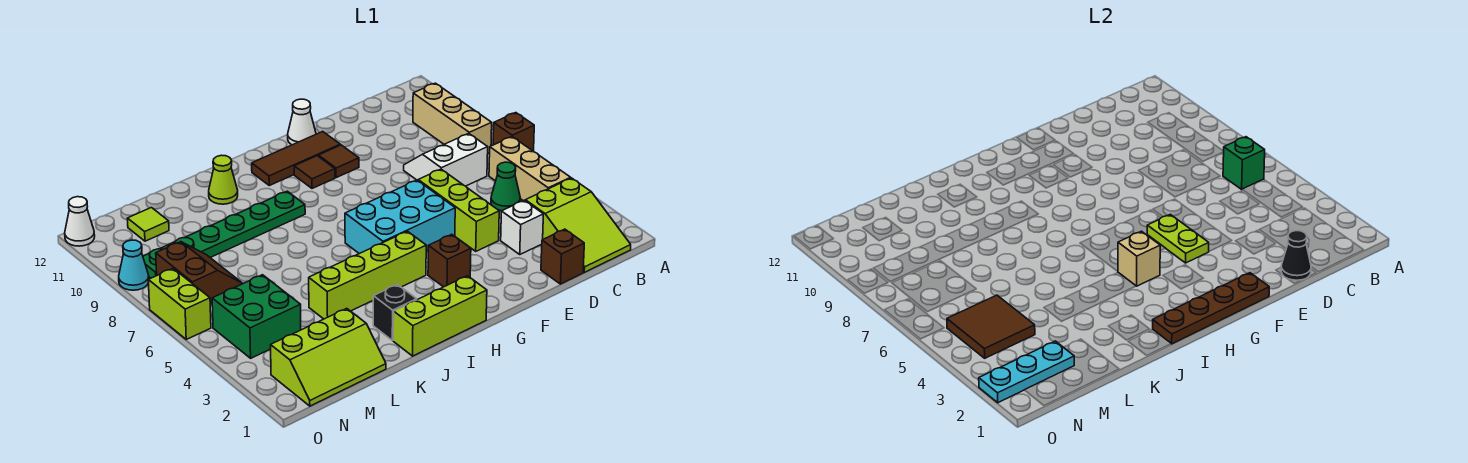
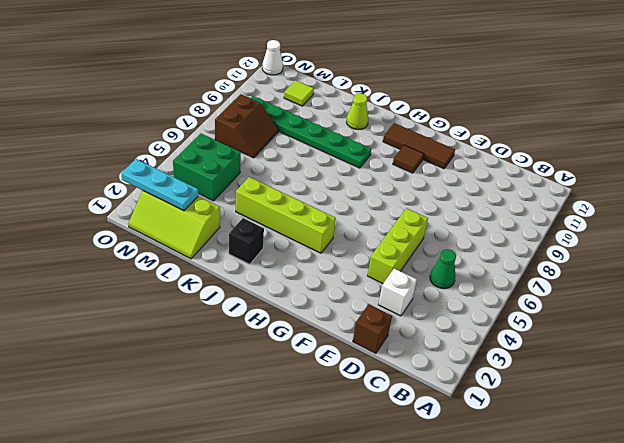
none -> brown brick A7 level 1
none -> lime slope B1:C3 level 1 top 3
none -> tan brick B4:B6 level 1
none -> tan brick B8:B10 level 1

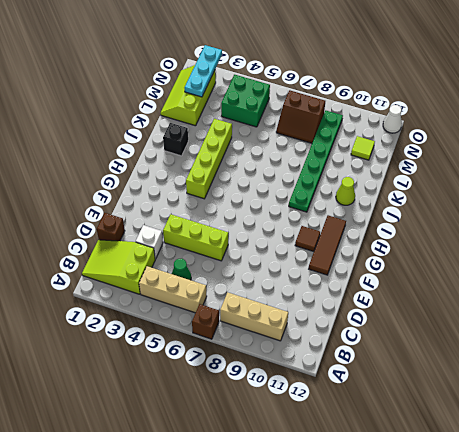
none -> white slope C7:D8 level 1 top 7
none -> cyan brick F5:H6 level 1
none -> brown tile F10 level 1
none -> white cone F12 level 1

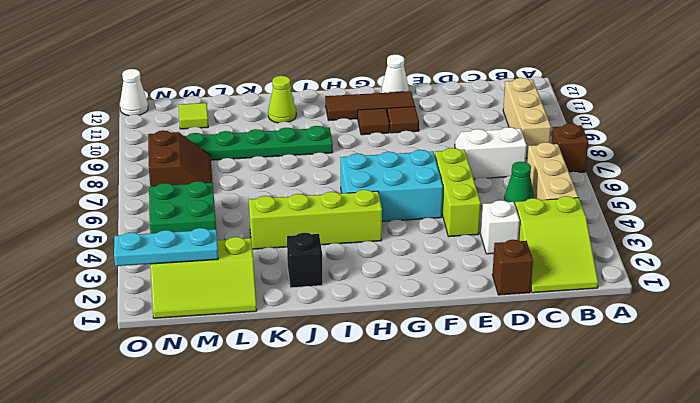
none -> brown brick G3 level 1
none -> lime brick H1:J1 level 1
none -> lime brick O6:O7 level 1
none -> cyan cone O9 level 1

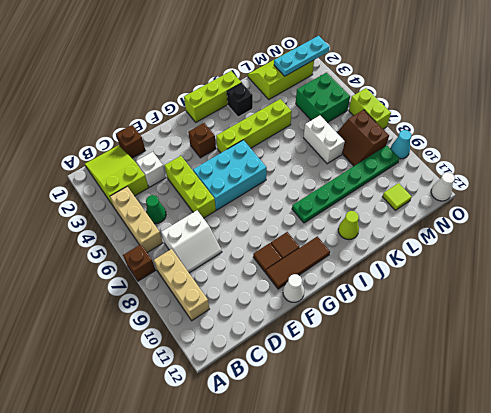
white brick L6:L7 level 1 -> none
none -> green brick B6 level 2
none -> black cone D1 level 2
none -> brown plate F1:I1 level 2
none -> lime plate F4:F5 level 2

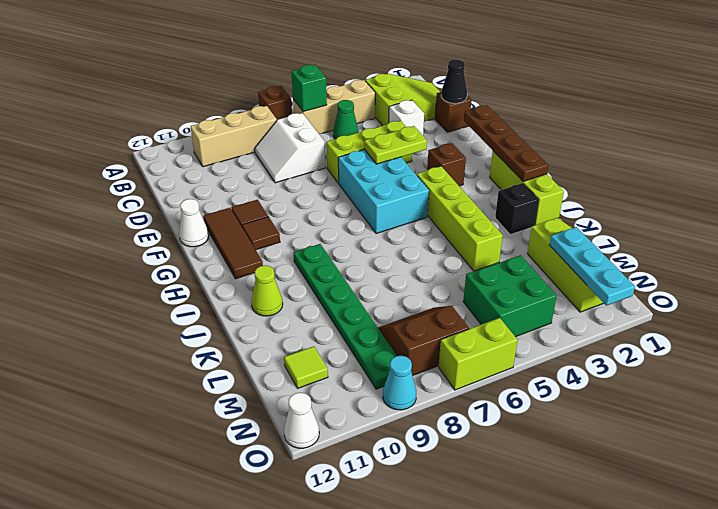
none -> tan brick H4 level 2
none -> brown tile M4:N5 level 2

